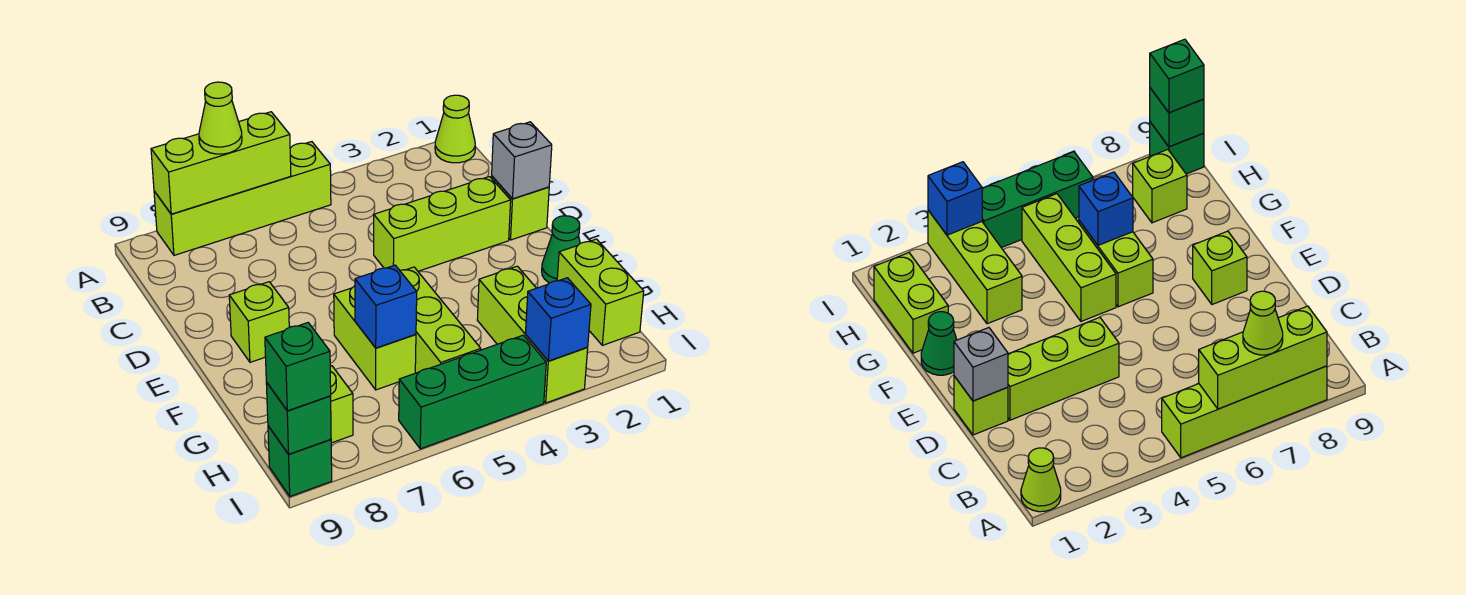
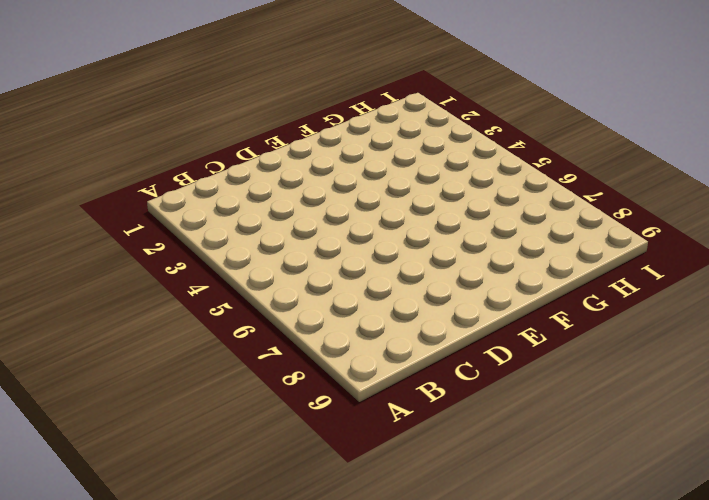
none -> lime cone A1 level 1
none -> lime brick A5:A8 level 1
none -> lime brick D1 level 1

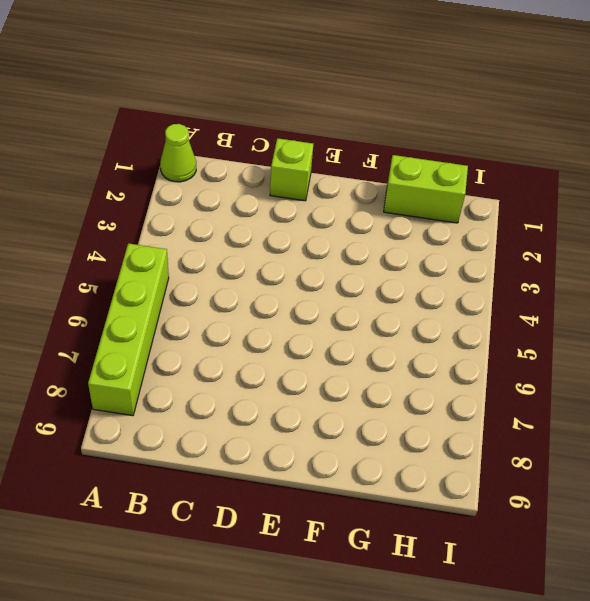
none -> lime brick D2:D4 level 1
none -> lime brick E8 level 1
none -> green cone F1 level 1

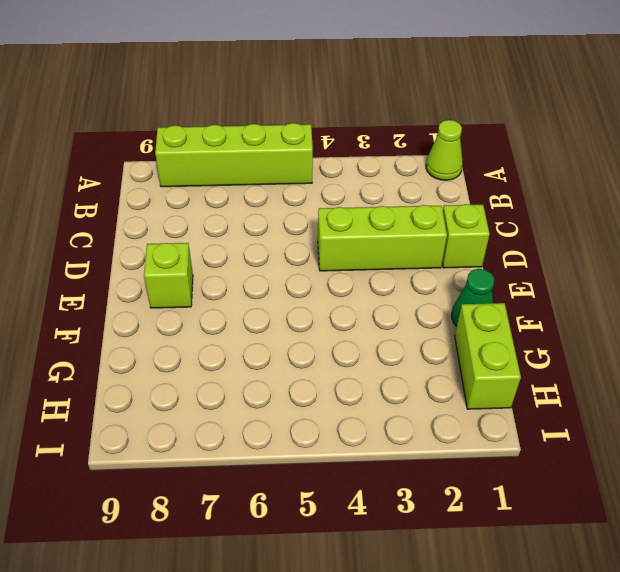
none -> lime brick F5:H5 level 1
none -> lime brick F6:G6 level 1
none -> lime brick G3:I3 level 1

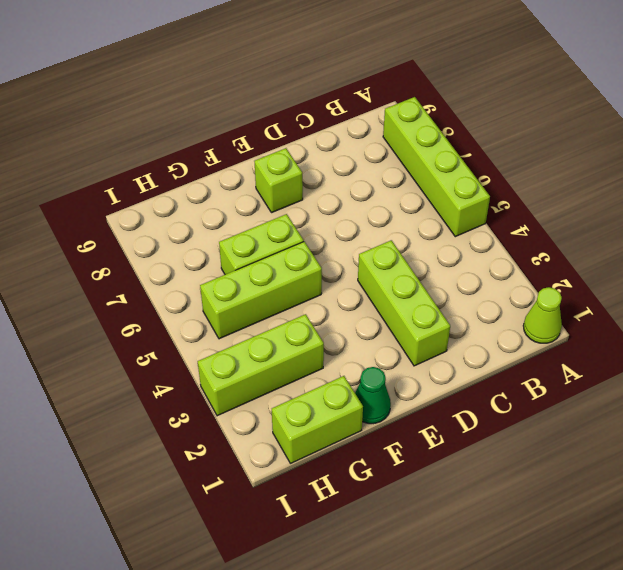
none -> lime brick D1 level 1
none -> lime brick H8 level 1
none -> green brick I4:I6 level 1

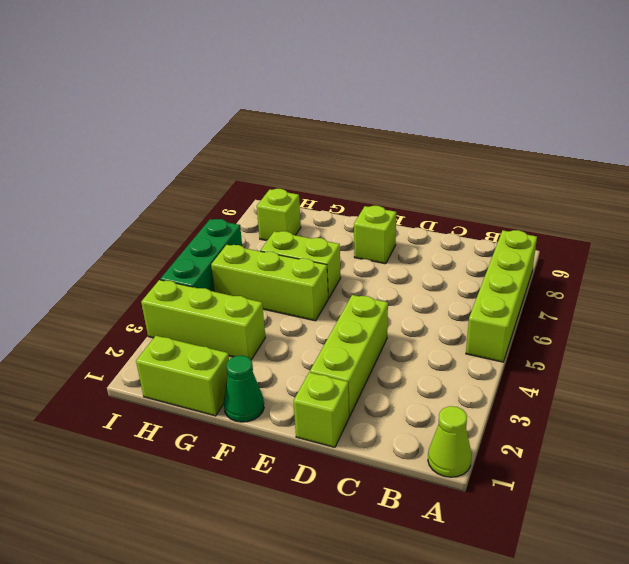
none -> green brick I9 level 1
none -> lime brick A6:A8 level 2
none -> grey brick D1 level 2

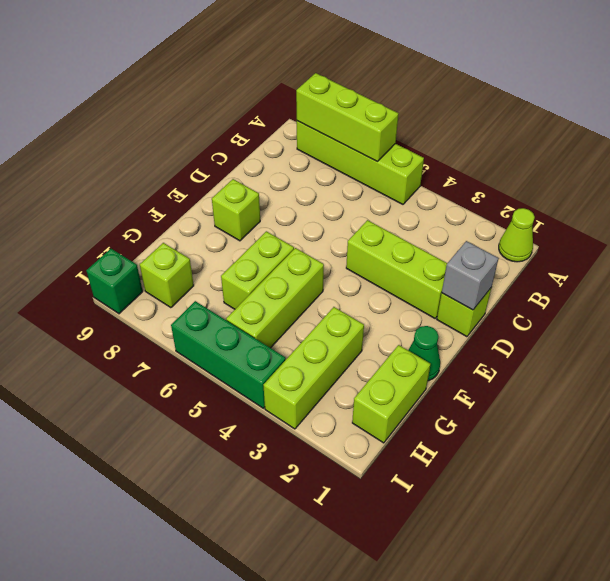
none -> blue brick G6 level 2
none -> blue brick I3 level 2
none -> green brick I9 level 2

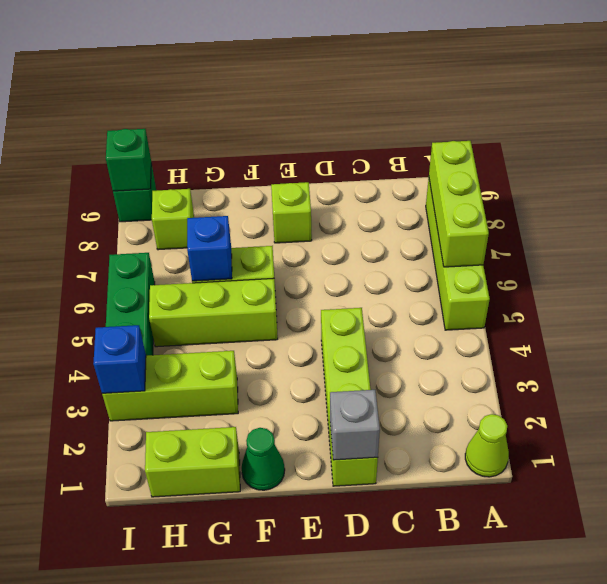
none -> lime cone A7 level 3
none -> green brick I9 level 3

